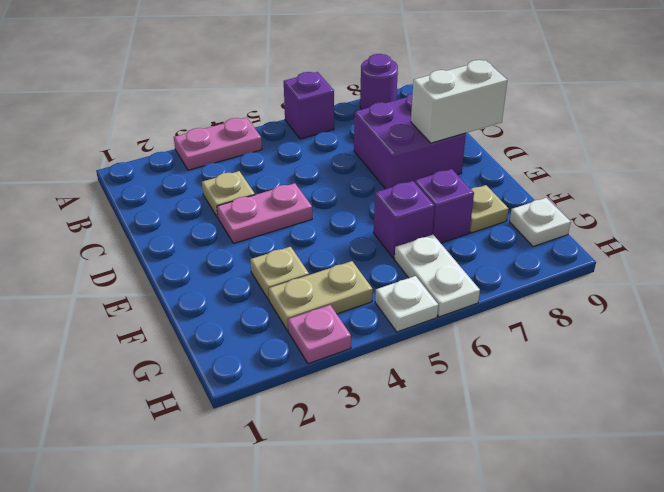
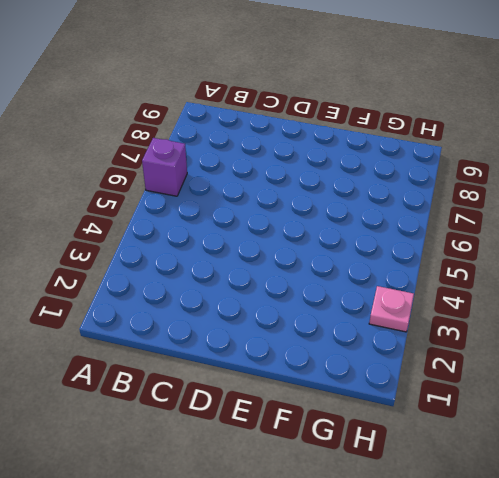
none -> pink plate A3:A4 level 1
none -> purple round brick A8 level 1
none -> tan plate C3 level 1

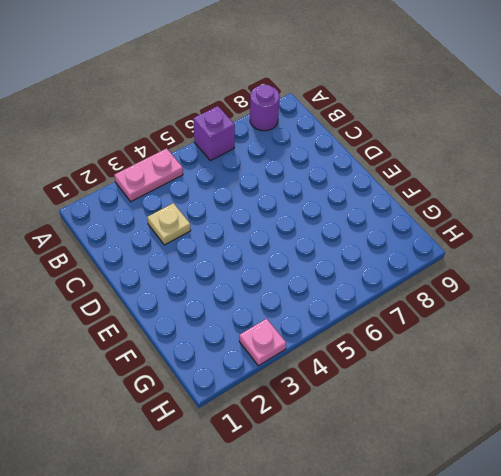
none -> purple brick C7:D8 level 1
none -> pink plate D3:D4 level 1
none -> tan plate F3 level 1

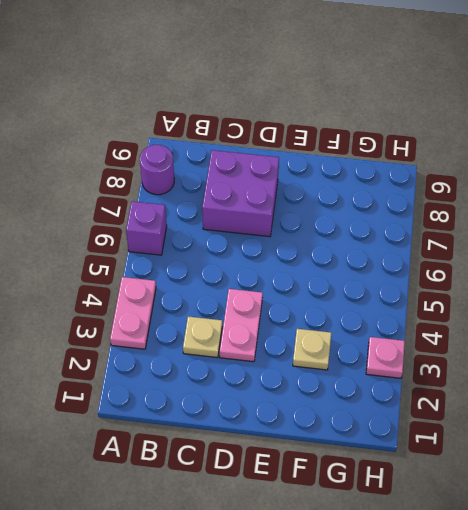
none -> purple brick F6 level 1
none -> purple brick F7 level 1
none -> tan plate F8 level 1

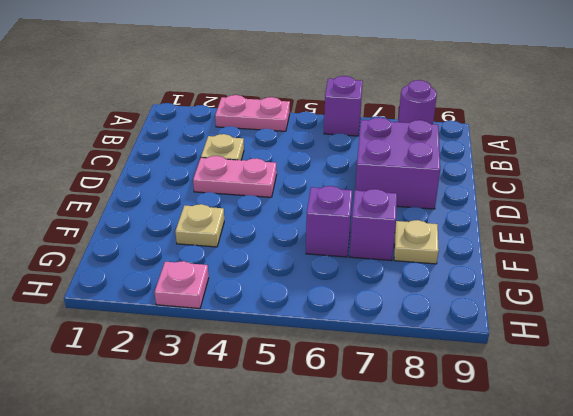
none -> tan plate G3:G4 level 1
none -> white plate G6:H6 level 1
none -> white plate G9 level 1

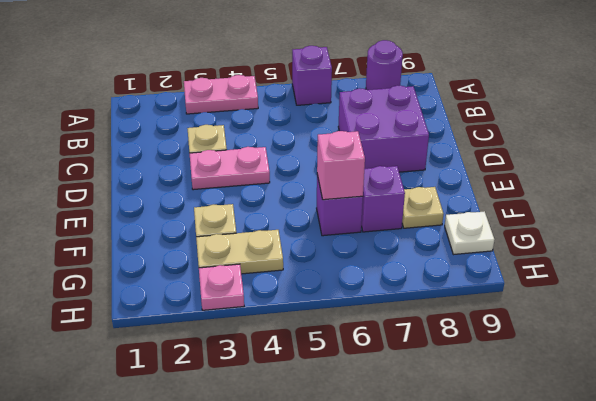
pink brick F6 level 2 -> none
none -> white plate G6:H6 level 1
none -> white plate H5 level 1
none -> white brick D8:D9 level 2

